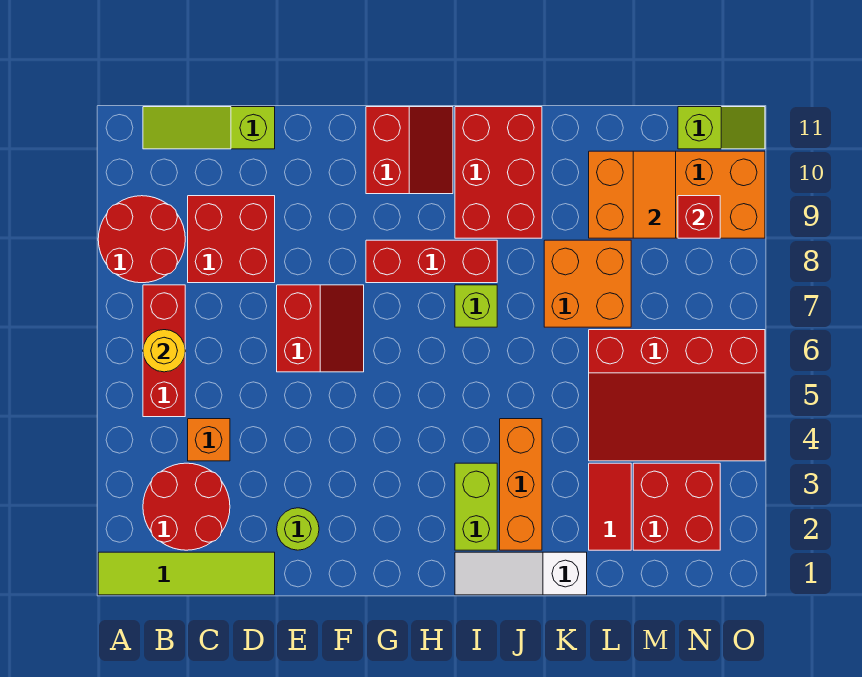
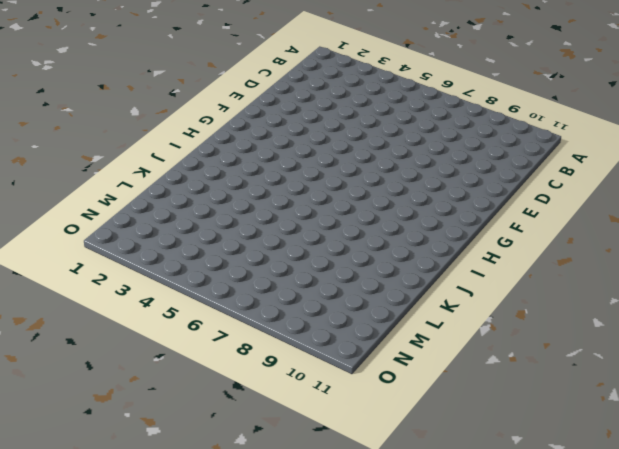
none -> lime tile A1:D1 level 1
none -> red round brick A8:B9 level 1
none -> red round brick B2:C3 level 1

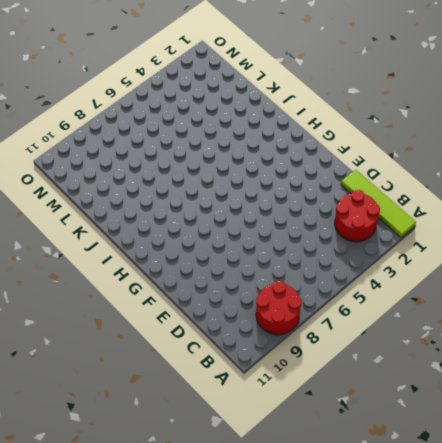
none -> red brick B5:B7 level 1
none -> lime slope B11:D11 level 1 top D
none -> orange brick C4 level 1

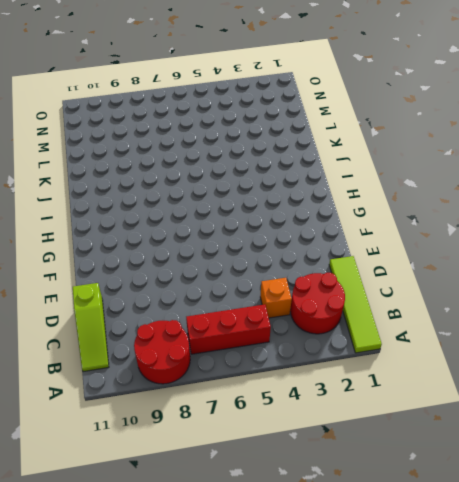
none -> red brick C8:D9 level 1
none -> lime round brick E2 level 1
none -> red slope E6:F7 level 1 top E

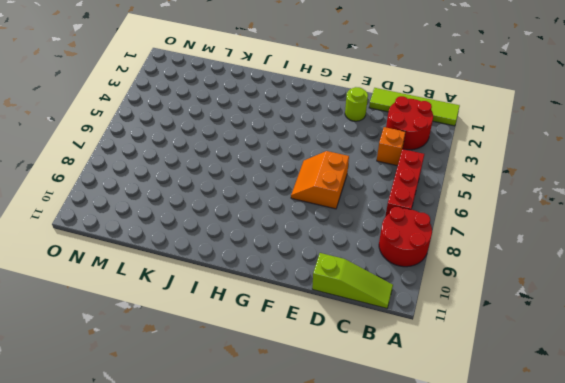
orange slope E6:F7 level 1 top E -> red slope E6:F7 level 1 top E
none -> red brick C8:D9 level 1
none -> red brick G8:I8 level 1
none -> red slope G10:H11 level 1 top G

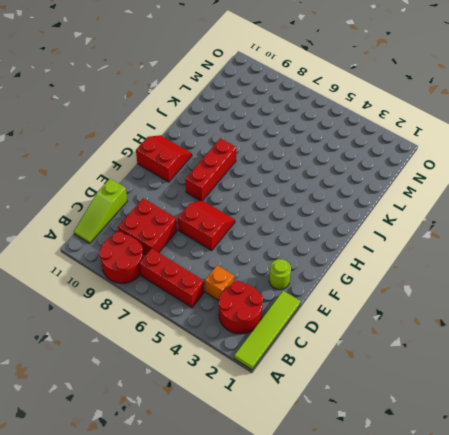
none -> white slope I1:K1 level 1 top K
none -> lime brick I2:I3 level 1
none -> lime brick I7 level 1

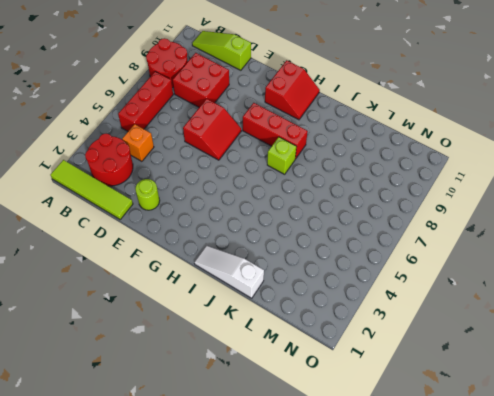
none -> lime brick I2:I3 level 1
none -> red brick I9:J11 level 1
none -> orange brick J2:J4 level 1

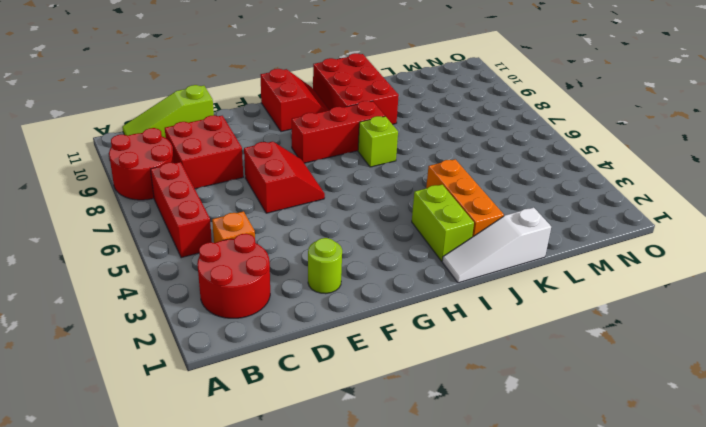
none -> lime tile A1:D1 level 1
none -> orange brick K7:L8 level 1
none -> red tile L2:L3 level 1

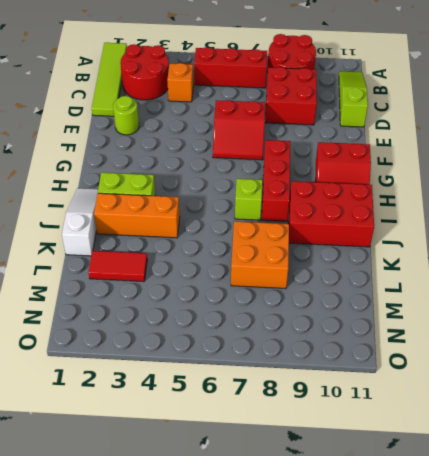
none -> red slope L4:O6 level 1 top 6
none -> orange brick L9:O10 level 1
none -> red brick M2:N3 level 1

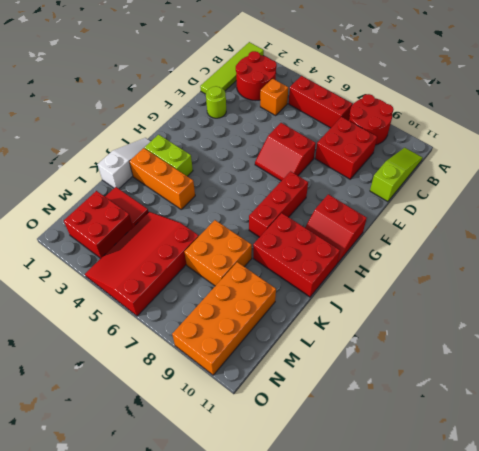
none -> lime brick I7 level 1
none -> lime slope N11:O11 level 1 top N
none -> yellow round brick B6 level 2

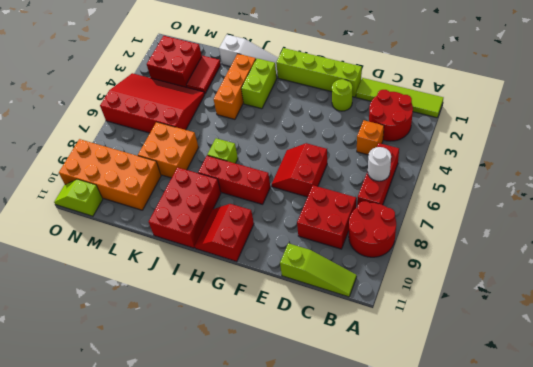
white round brick B6 level 2 -> yellow round brick B6 level 2
lime brick E1:H1 level 1 -> none
none -> orange tile M9:M10 level 2
none -> red brick N9 level 2

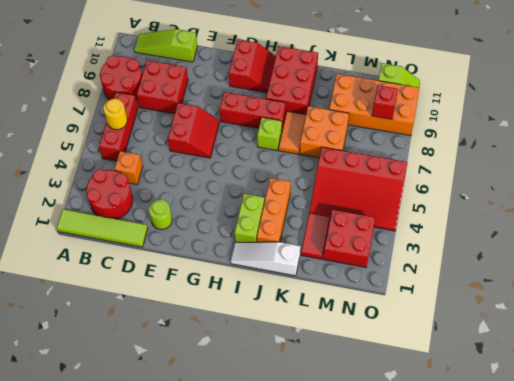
orange tile J7:J8 level 1 -> orange tile M9:M10 level 2

